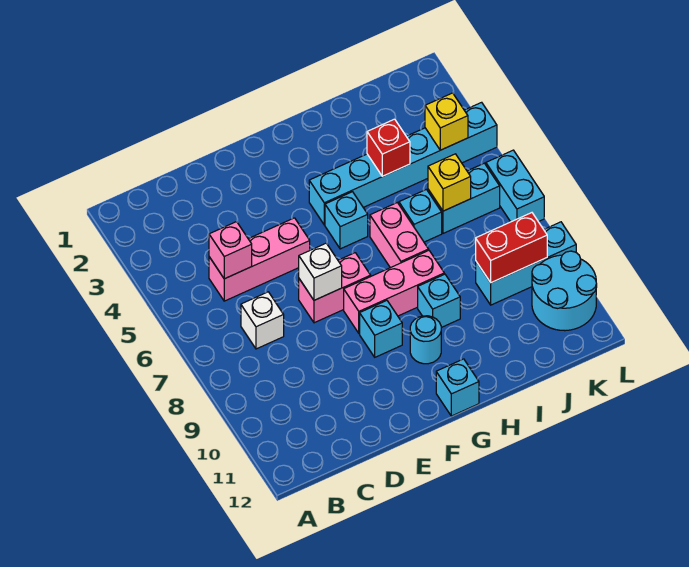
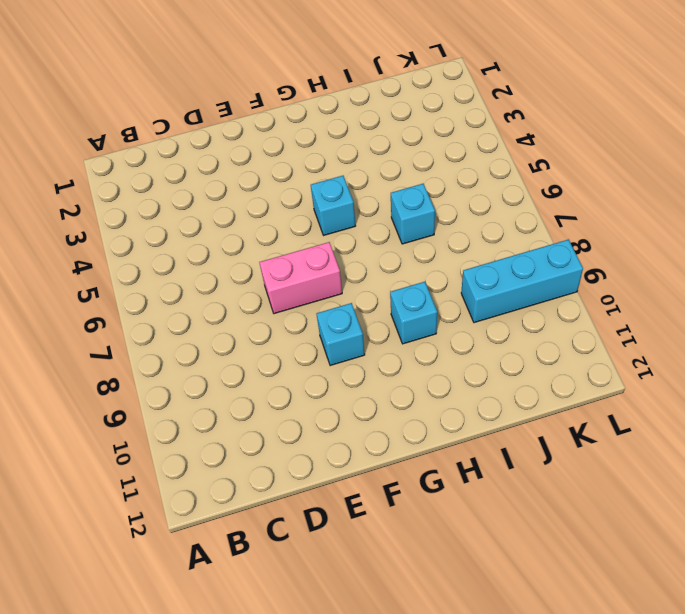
none -> pink brick C5:E5 level 1
none -> white brick C7 level 1
none -> pink brick F8:H8 level 1

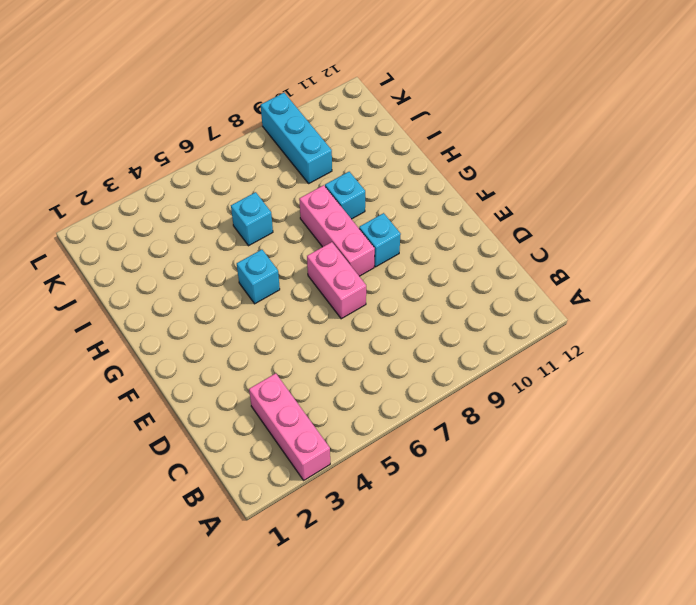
pink brick A3:C3 level 1 -> pink brick C5:E5 level 1
none -> white brick C7 level 1
none -> cyan brick G4:L4 level 1
none -> cyan round brick G10 level 1

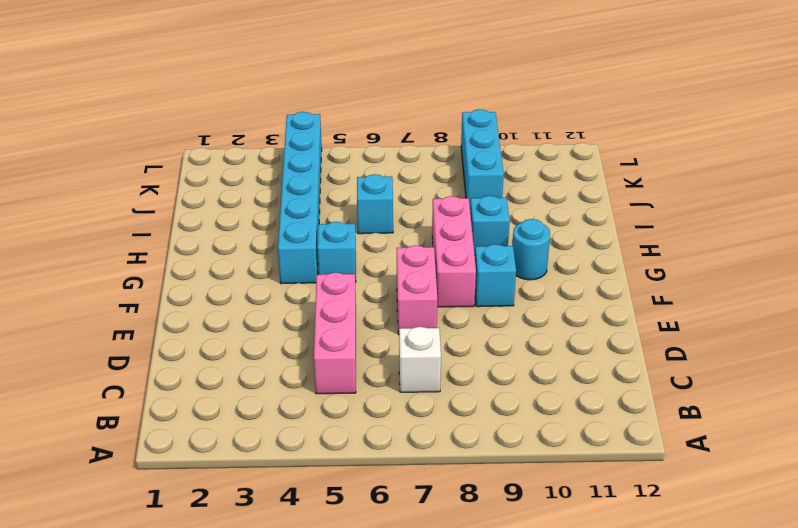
none -> cyan brick G12 level 1
none -> pink brick H6:H7 level 1
none -> cyan brick J6:K6 level 1

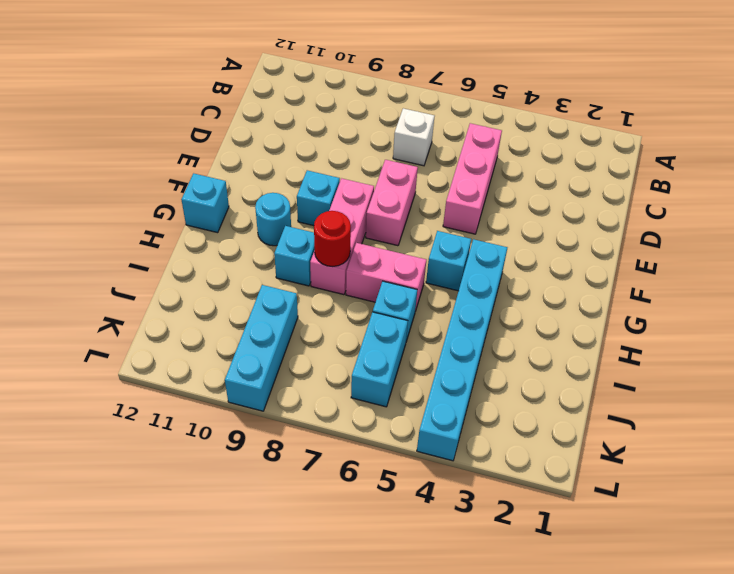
red round brick H8 level 2 -> none
none -> cyan round brick K10:L11 level 1
none -> cyan brick L6:L7 level 1
none -> pink brick C5 level 2

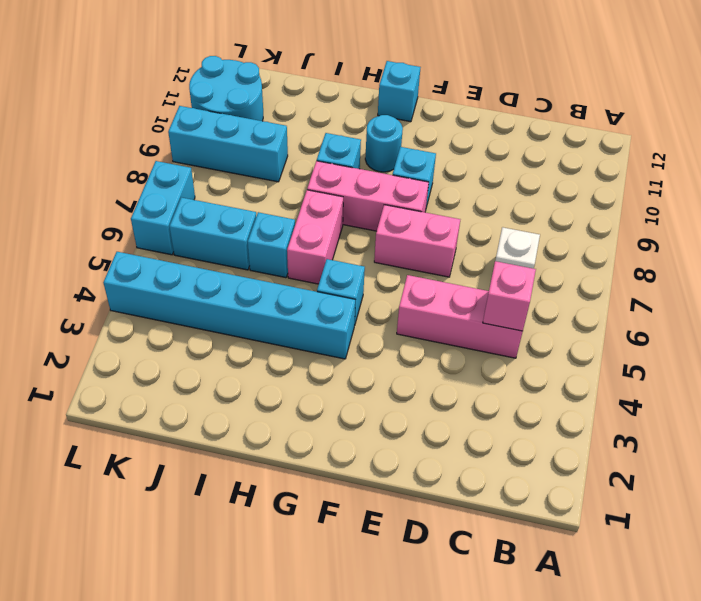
none -> white brick E7 level 2
none -> red brick I4 level 2
none -> yellow brick J6 level 2

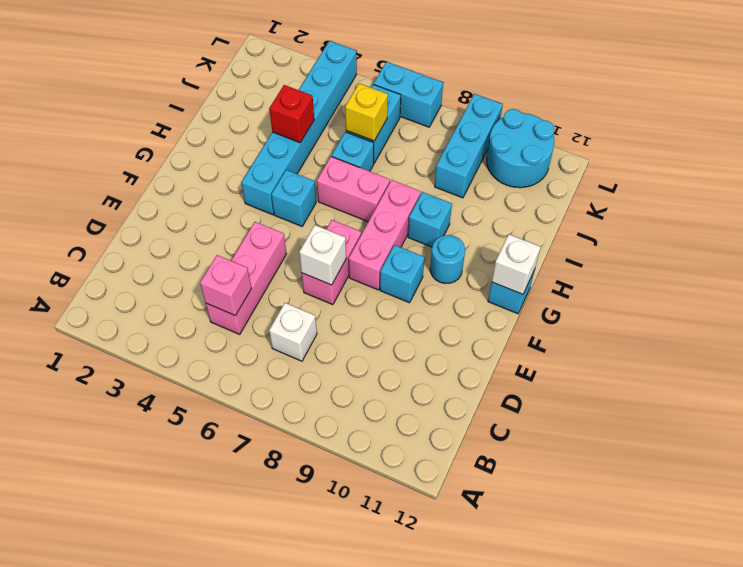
white brick G12 level 2 -> none
none -> red brick J9:K9 level 2
none -> yellow brick K4 level 2

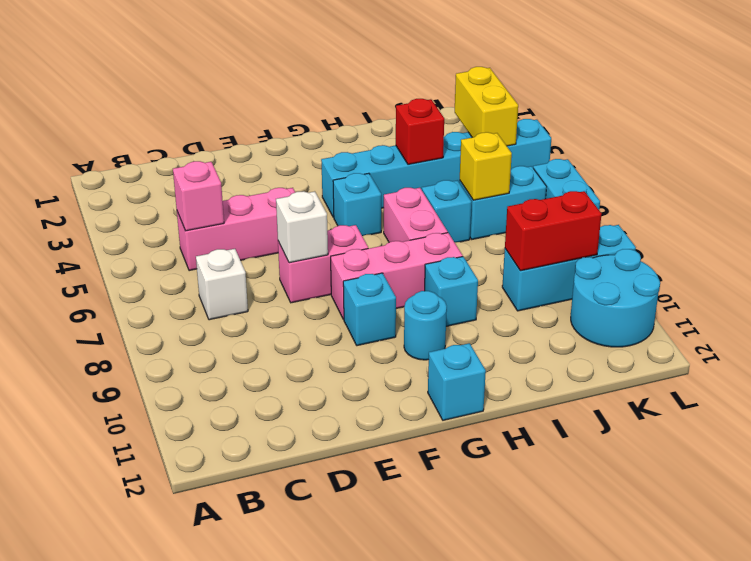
yellow brick K3:K4 level 2 -> yellow brick K4 level 2

